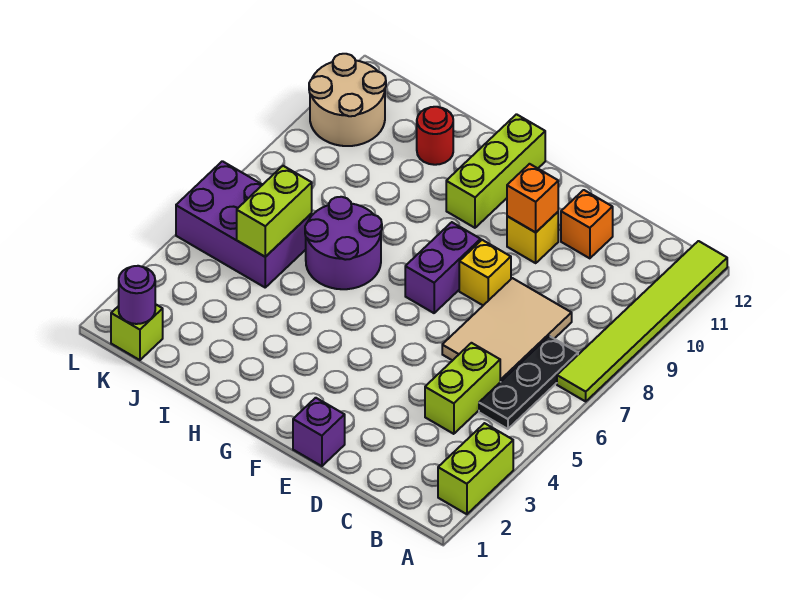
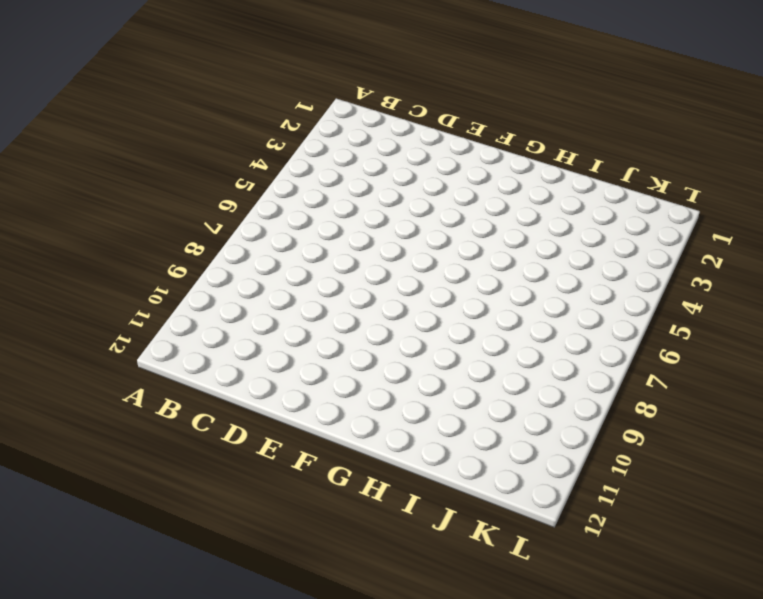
none -> lime brick A2:A3 level 1
none -> lime tile A7:A12 level 1
none -> black plate B5:B7 level 1

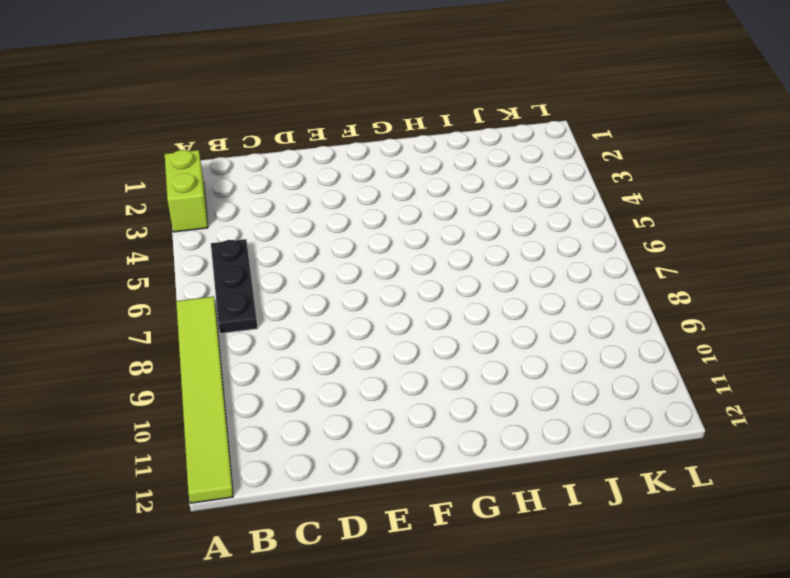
none -> lime brick C4:C5 level 1
none -> tan tile C6:D8 level 1
none -> orange brick D11 level 1

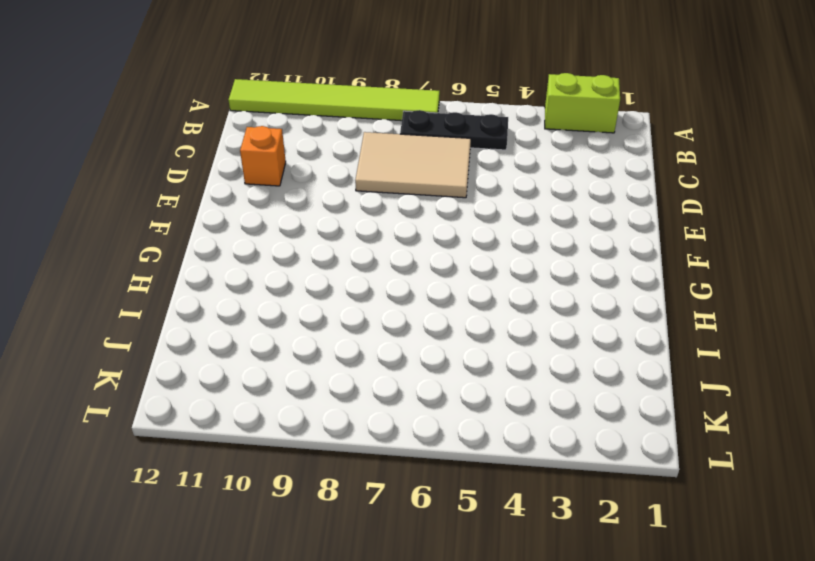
none -> lime brick C4:C5 level 1
none -> purple brick E1 level 1
none -> yellow brick E8 level 1

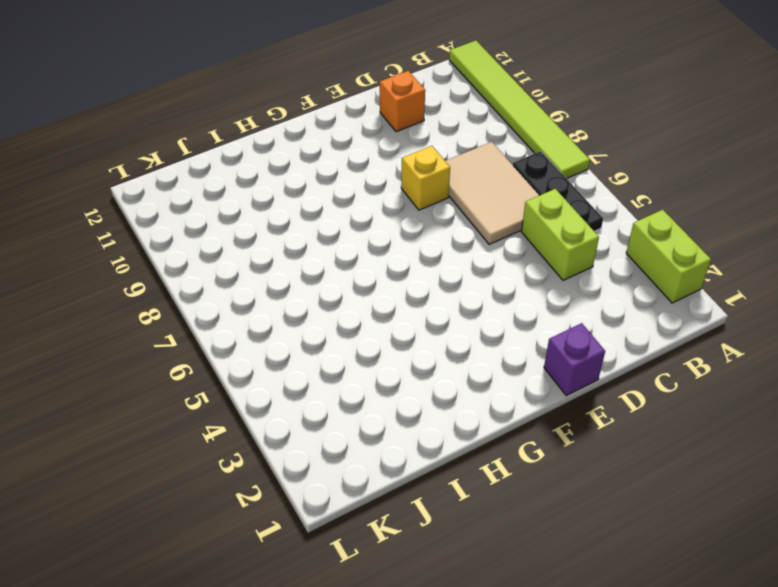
none -> yellow brick E10 level 1
none -> purple brick F7:F8 level 1
none -> lime brick G10:G12 level 1

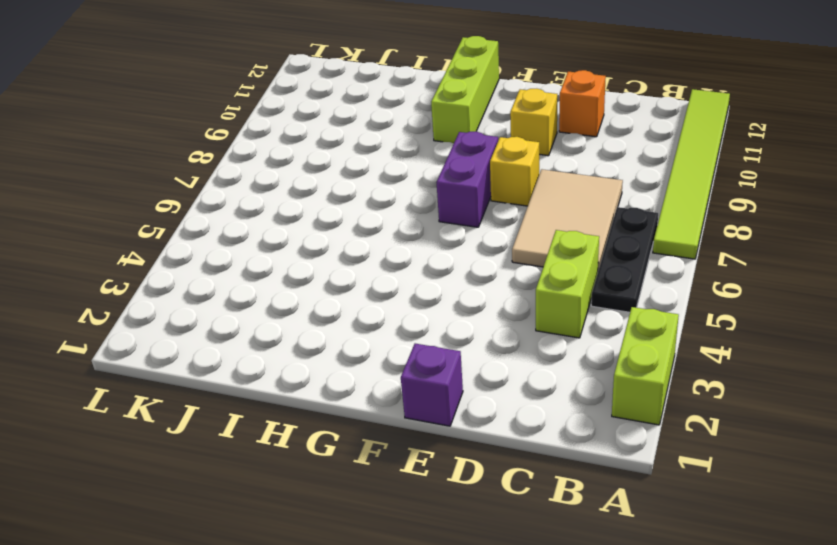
none -> purple round brick H6:I7 level 1
none -> red round brick I11 level 1
none -> purple brick J5:L6 level 1

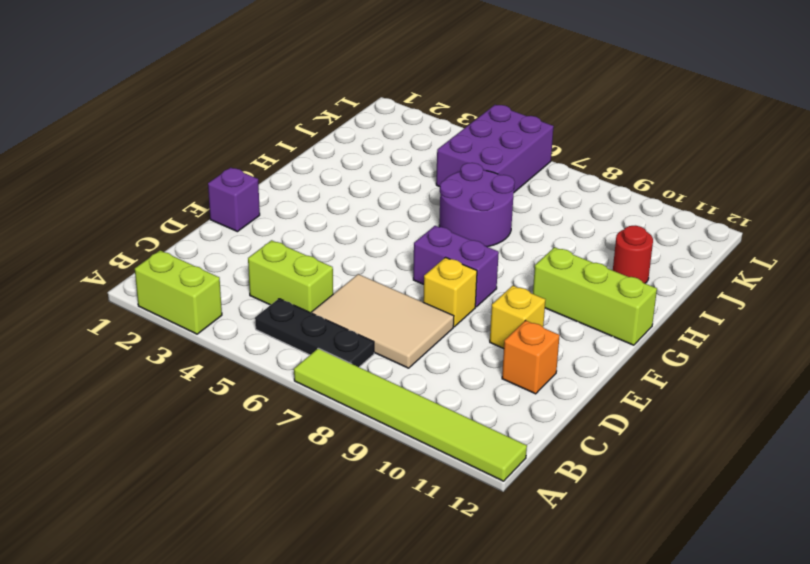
none -> lime brick K1 level 1
none -> tan round brick K10:L11 level 1
none -> orange brick E10 level 2

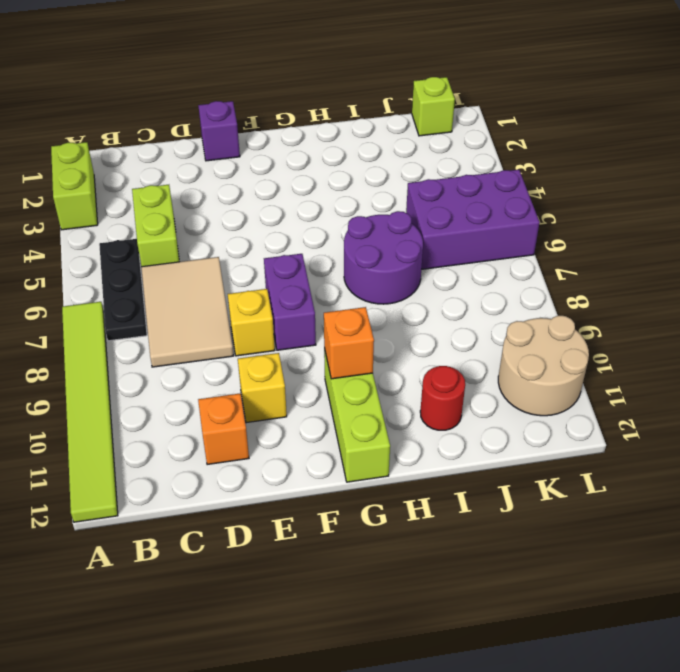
orange brick G10 level 2 -> orange brick E10 level 2
none -> lime brick J5:J6 level 2
none -> purple round brick K1 level 2

